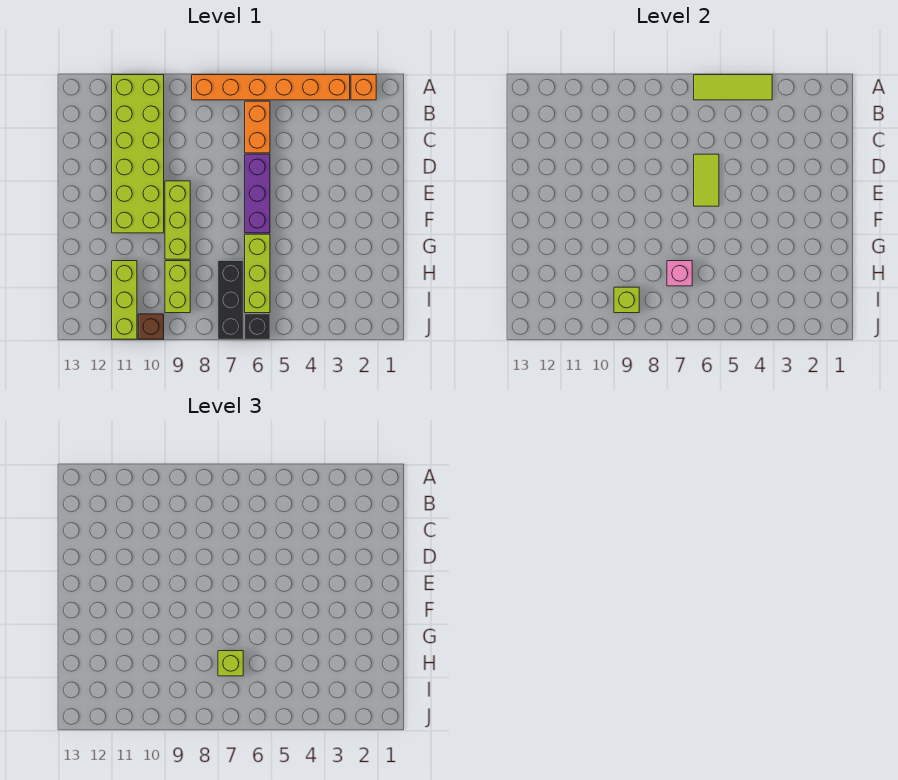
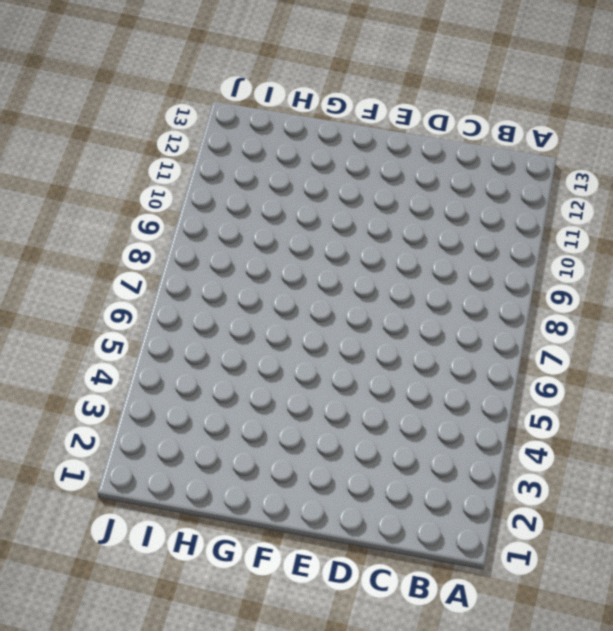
none -> orange brick A2 level 1
none -> orange brick A3:A8 level 1
none -> lime brick A10:F11 level 1

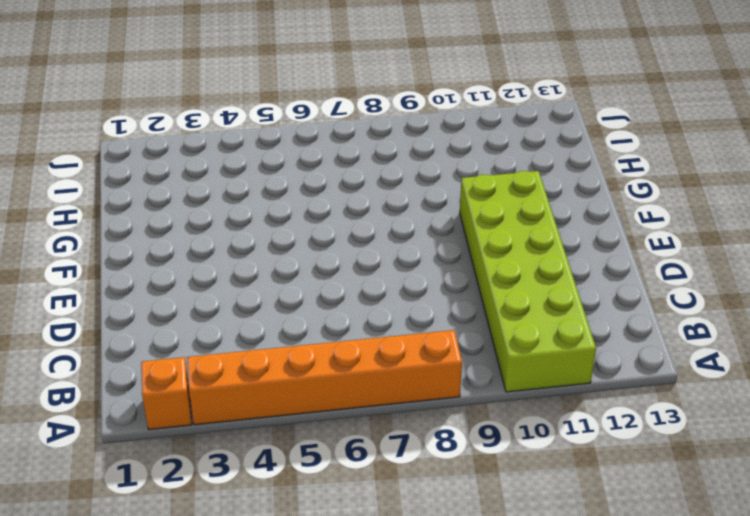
none -> orange brick B6:C6 level 1
none -> purple brick D6:F6 level 1
none -> lime brick E9:G9 level 1

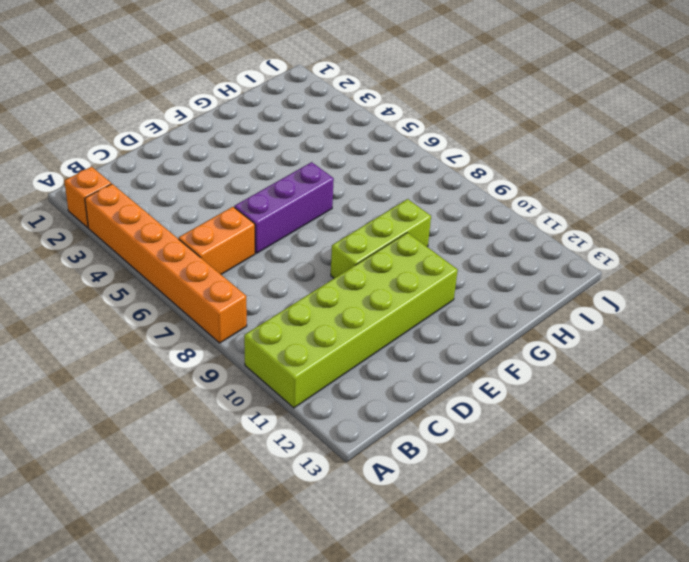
none -> lime brick G6:I6 level 1
none -> black brick H7:J7 level 1
none -> lime brick H9:I9 level 1

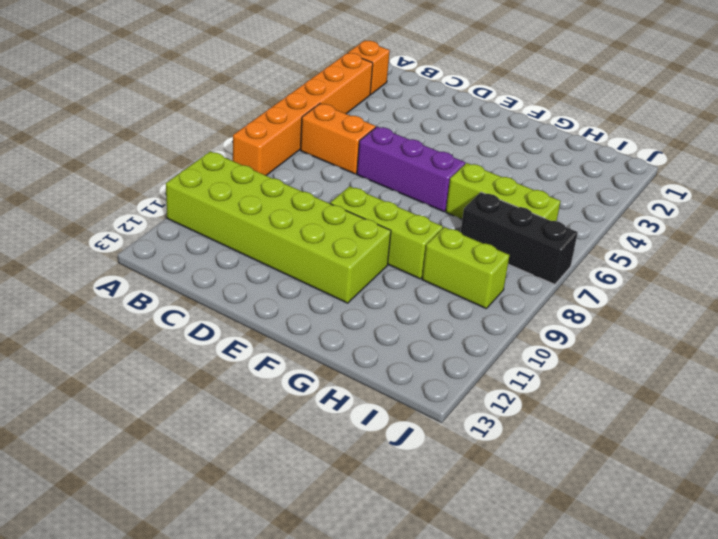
none -> lime brick H11:J11 level 1
none -> black brick J6 level 1
none -> brown brick J10 level 1

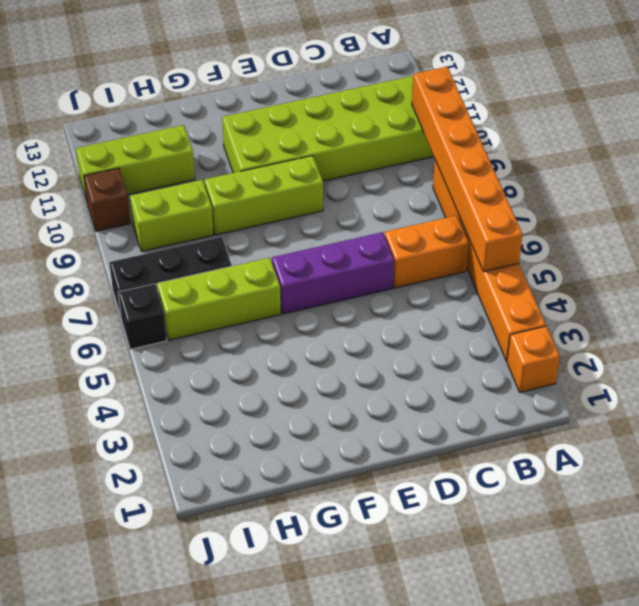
orange brick A5:A10 level 2 -> lime tile A4:A6 level 2
none -> lime tile D6:E6 level 2
none -> pink brick H7 level 2
none -> lime brick I9 level 2

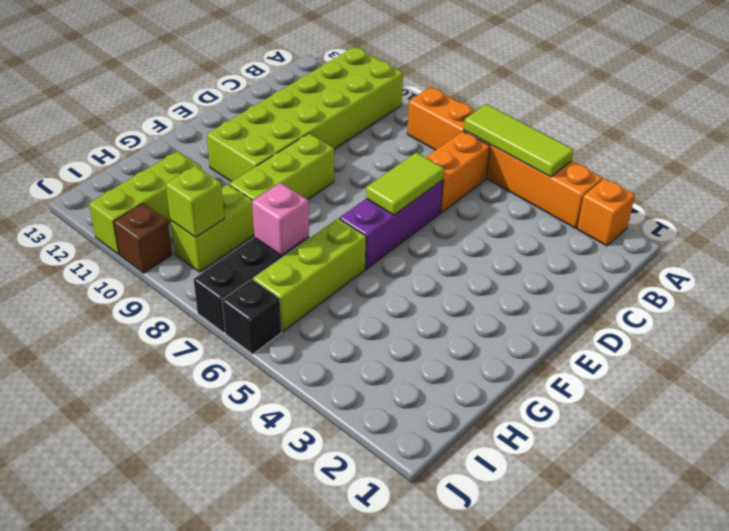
none -> lime brick H7 level 3

